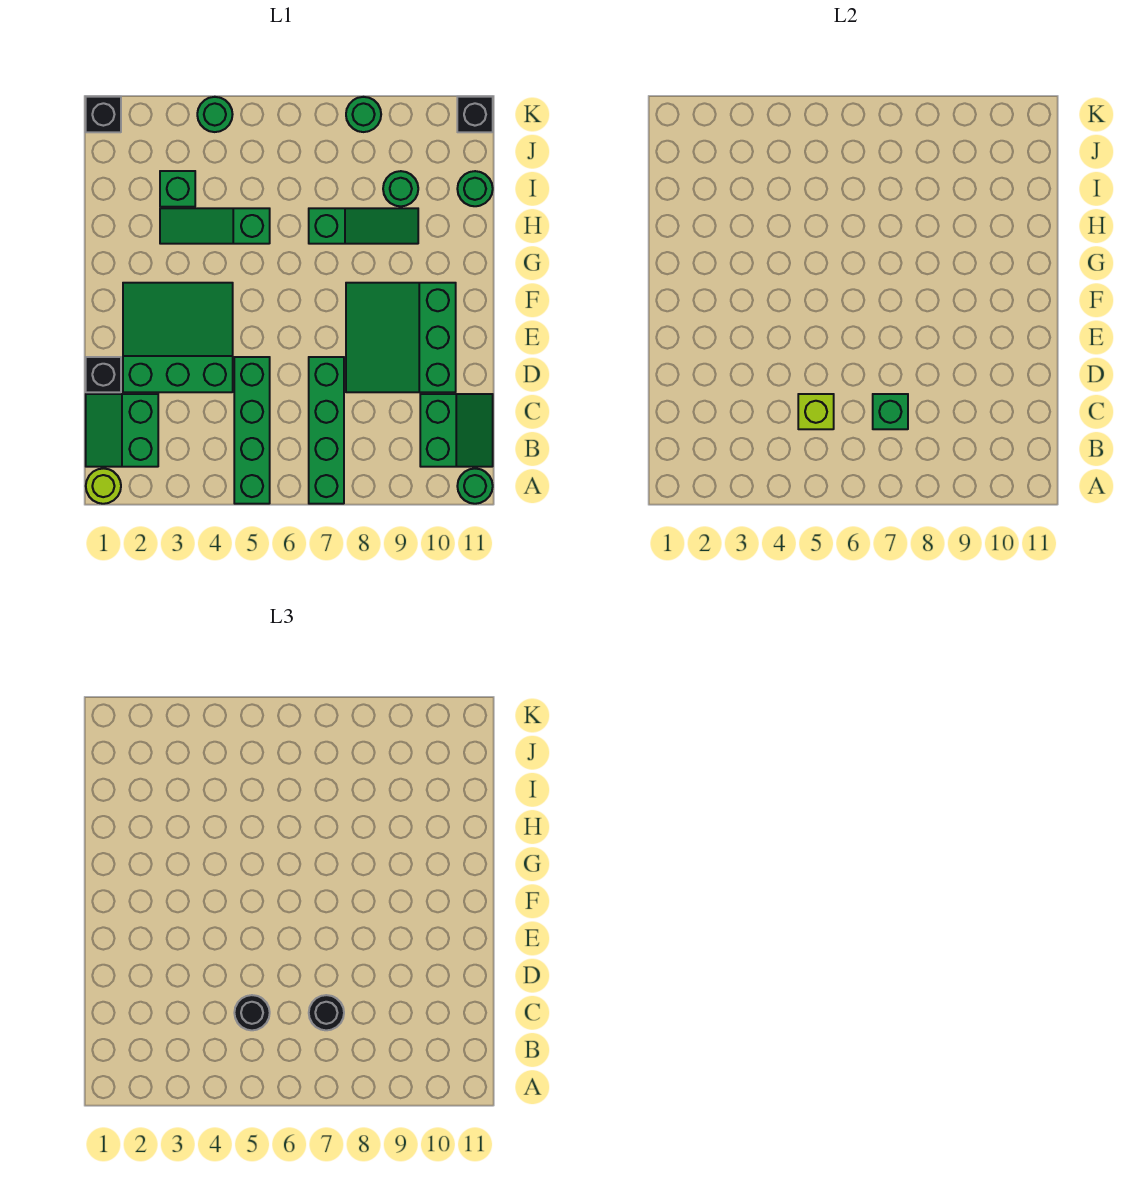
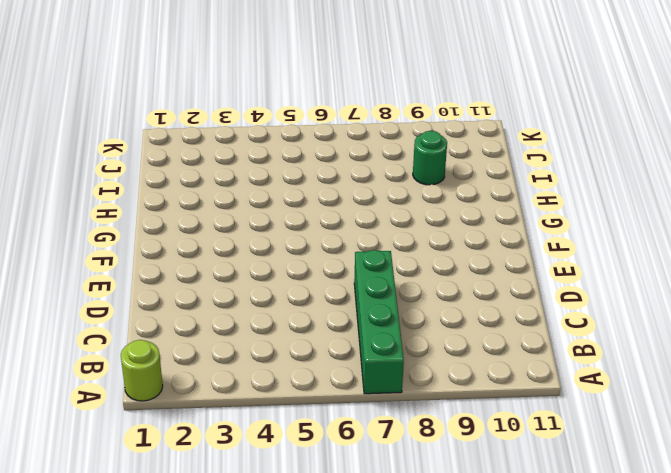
none -> green brick A5:D5 level 1
none -> green round brick A11 level 1
none -> green slope B1:C2 level 1 top 2

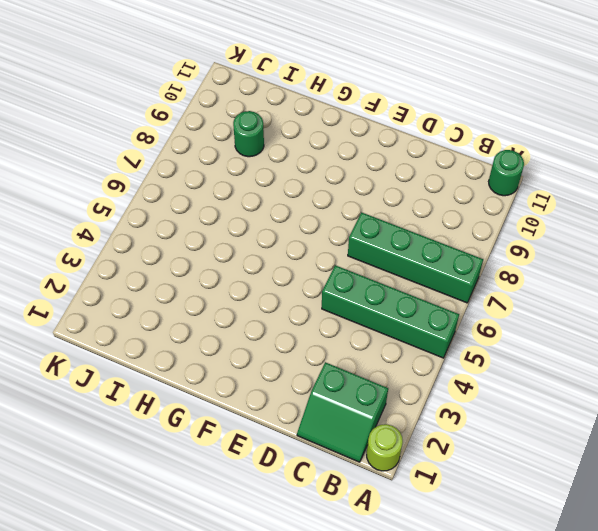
none -> green slope B10:C11 level 1 top 10
none -> black brick D1 level 1
none -> green slope D2:F4 level 1 top D

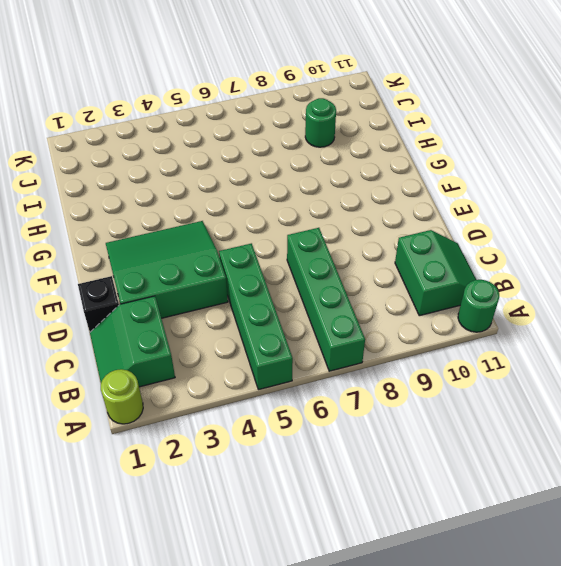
none -> green slope D8:F10 level 1 top 10
none -> green slope H3:H5 level 1 top 5
none -> green slope H7:H9 level 1 top 7

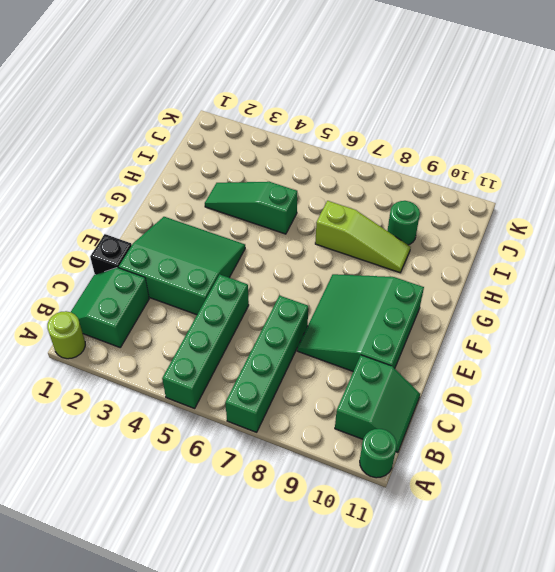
lime slope H7:H9 level 1 top 7 -> green slope H7:H9 level 1 top 7
none -> green brick I3 level 1
none -> green round brick I11 level 1
none -> black brick K1 level 1

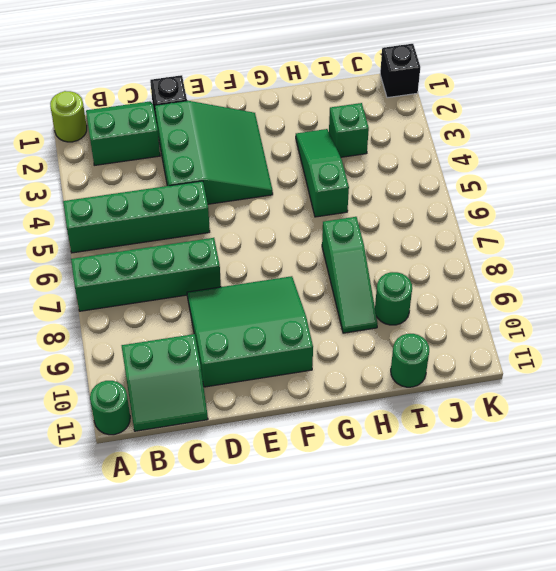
none -> green round brick K4 level 1
none -> green round brick K8 level 1
none -> black brick K11 level 1

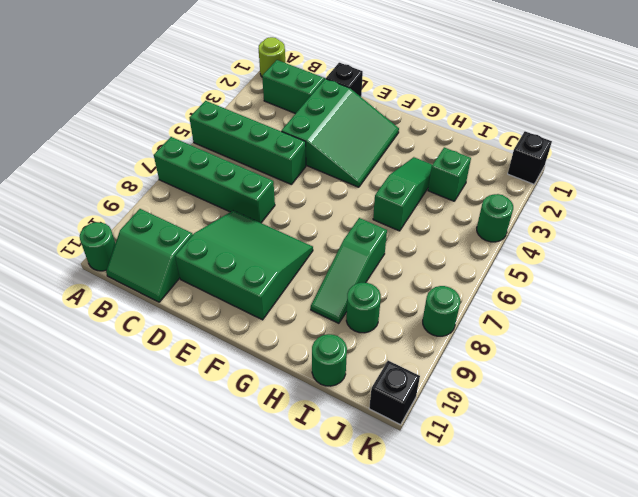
none -> lime brick C5 level 2
none -> green brick C7 level 2
none -> black round brick C5 level 3

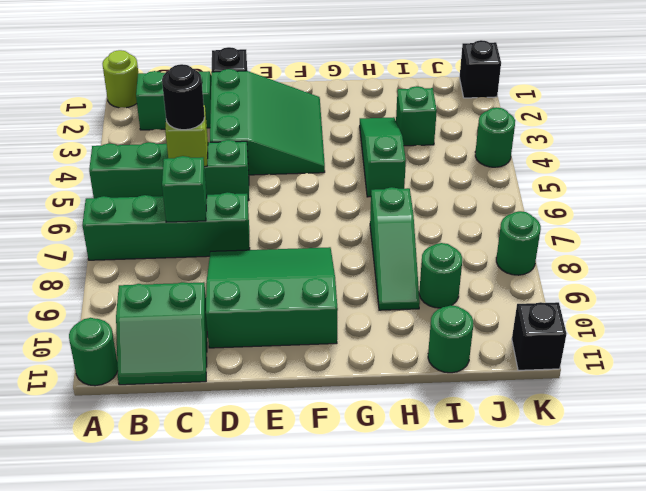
none -> black round brick C7 level 3

